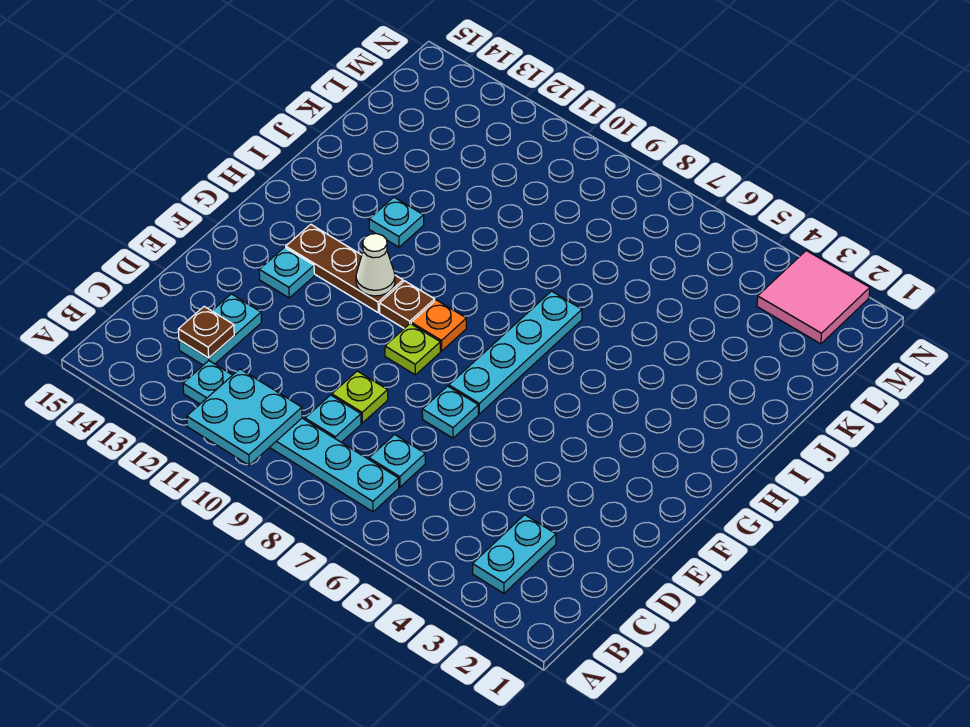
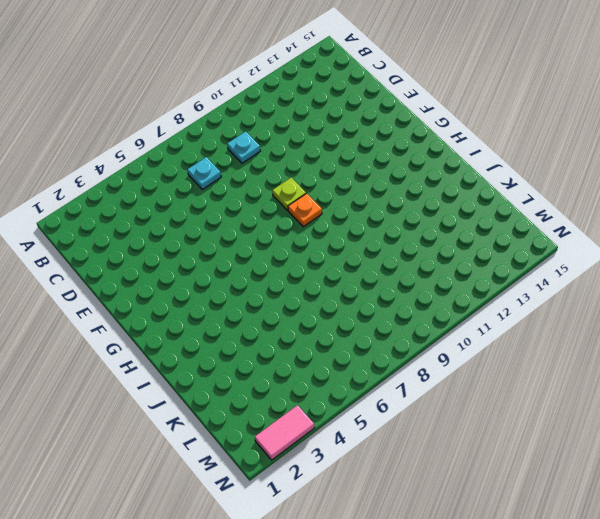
pink tile N2:N3 level 1 -> pink tile M2:N3 level 1
none -> cyan plate B3:C3 level 1
none -> cyan plate B7:B12 level 1
none -> cyan plate C13:D13 level 1

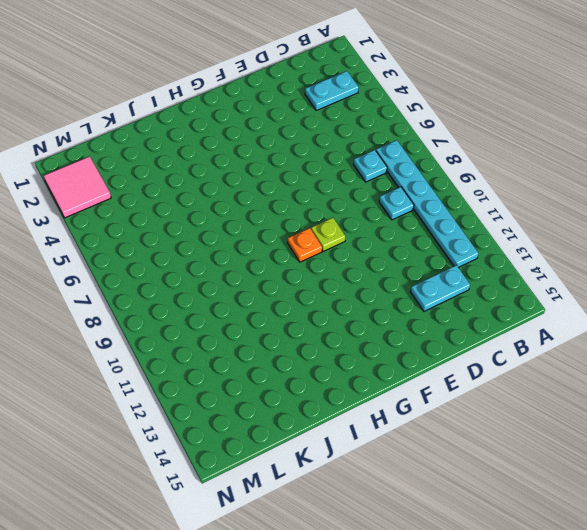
none -> lime plate D9 level 1
none -> cyan plate E7 level 1
none -> cyan plate F7:I7 level 1

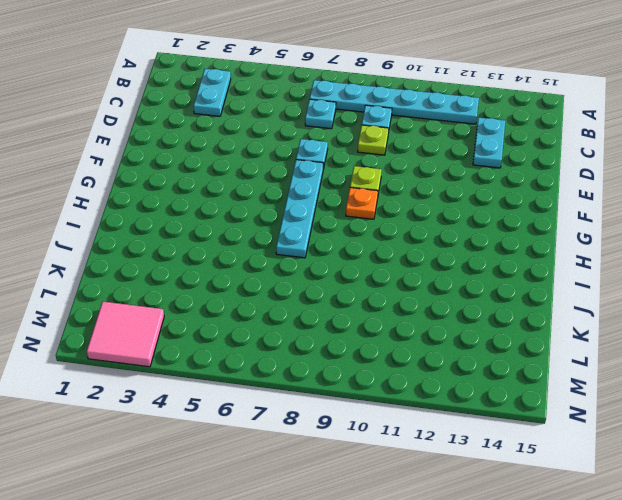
none -> cyan plate F13 level 1
none -> brown plate G10 level 1
none -> brown plate G11:G13 level 1

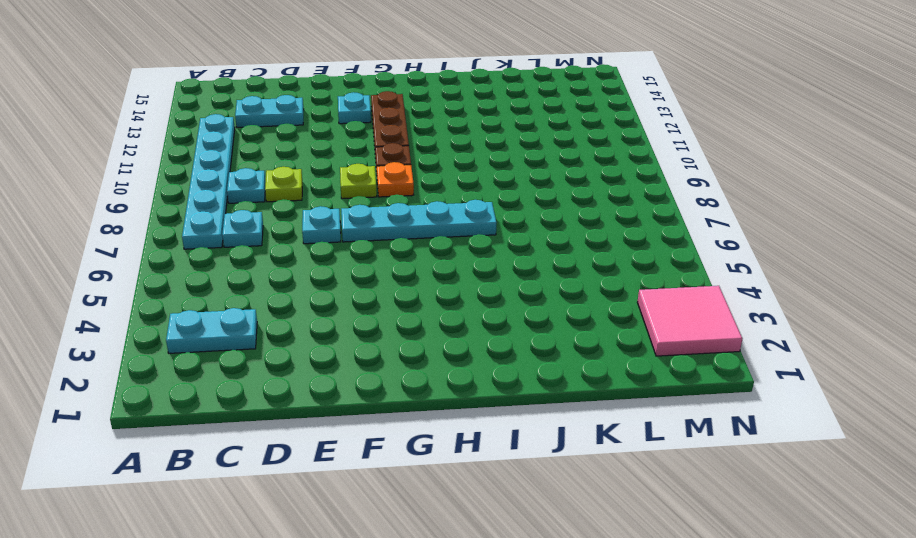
none -> cyan plate I12 level 1
none -> cyan plate A10:B11 level 2
none -> brown plate C13 level 2

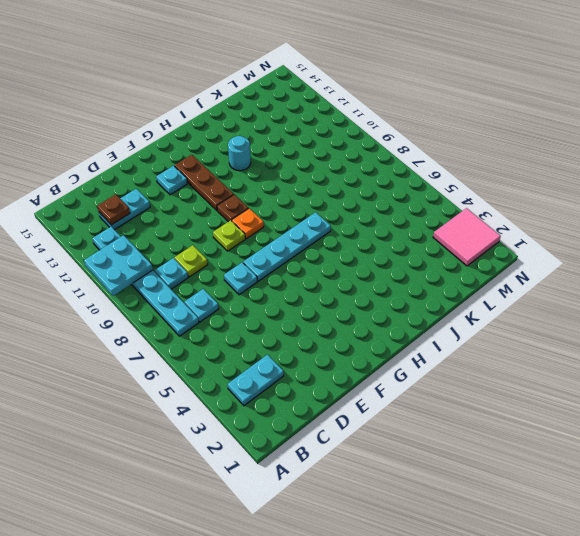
cyan round brick I12 level 1 -> cyan plate I12 level 1
none -> white cone G11 level 2

